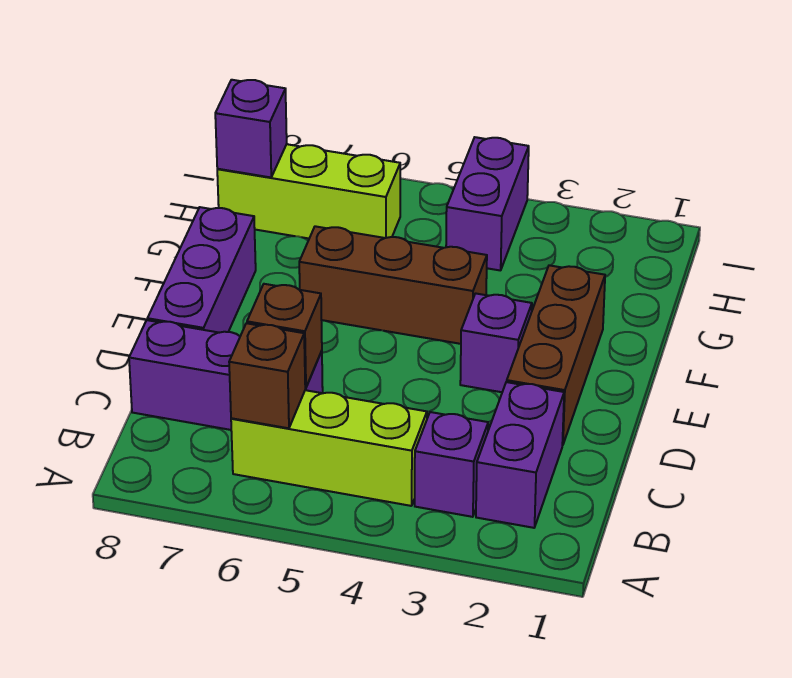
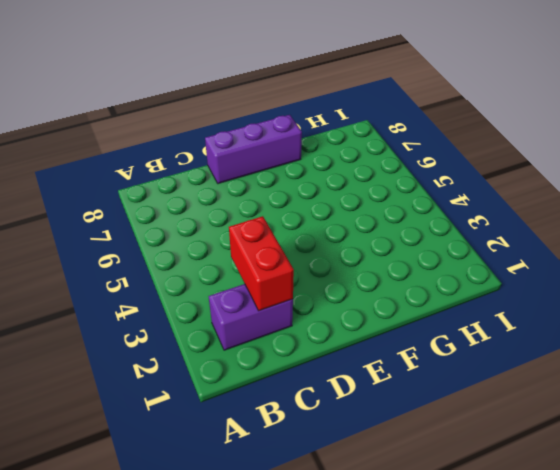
red brick C2:C3 level 2 -> none
none -> purple brick B3 level 1
none -> lime brick B4:B6 level 1
none -> purple brick C6:C8 level 1

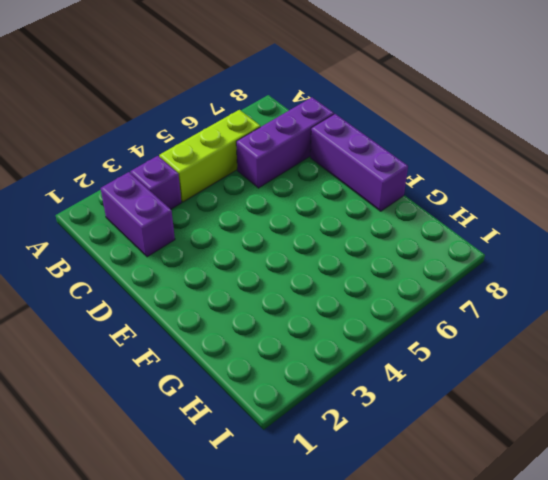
none -> brown brick D2:F2 level 1
none -> purple brick E3 level 1
none -> brown brick F4:F6 level 1

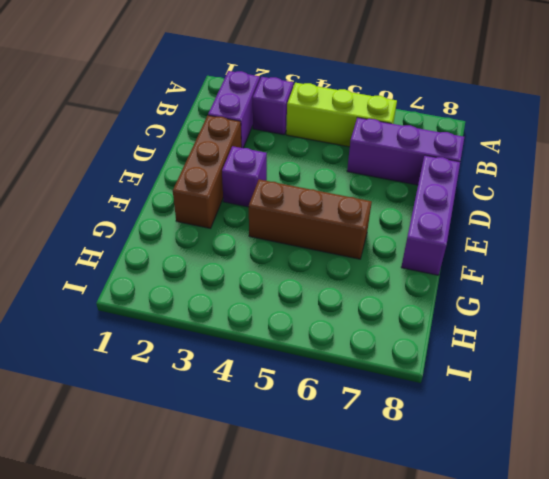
none -> purple brick H4:I4 level 1
none -> lime brick H6:H8 level 1
none -> brown brick B6 level 2

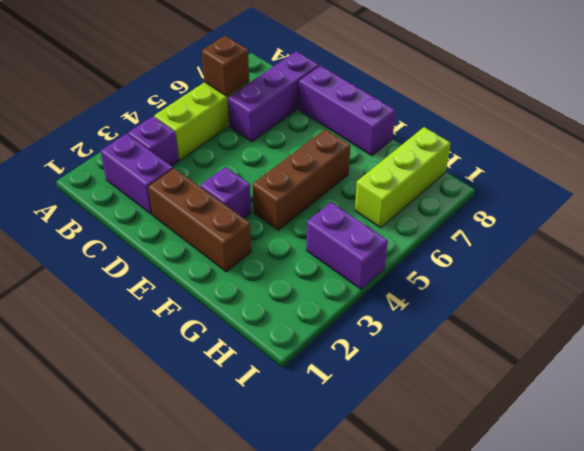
none -> brown brick C6 level 2
none -> purple brick H8 level 2

